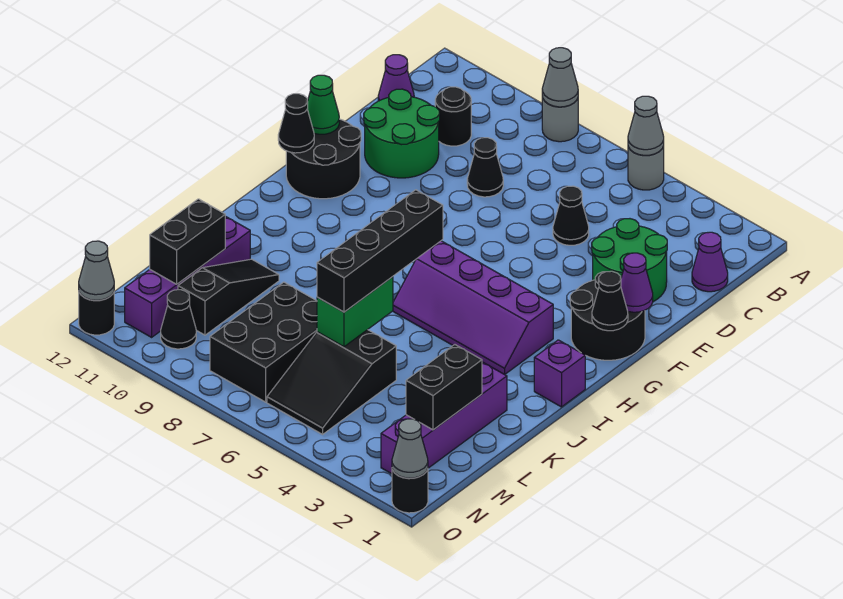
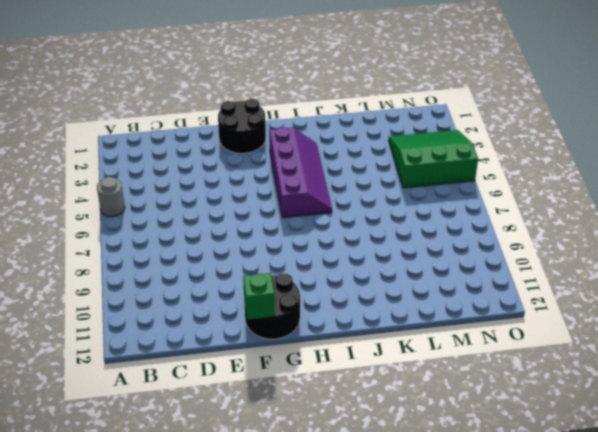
green brick F12 level 2 -> green cone F12 level 2
green slope M3:O5 level 1 top 5 -> black slope L5:N6 level 1 top L
none -> grey round brick A8 level 1
none -> purple cone C1 level 1
none -> black round brick C10 level 1
none -> purple cone C12 level 1

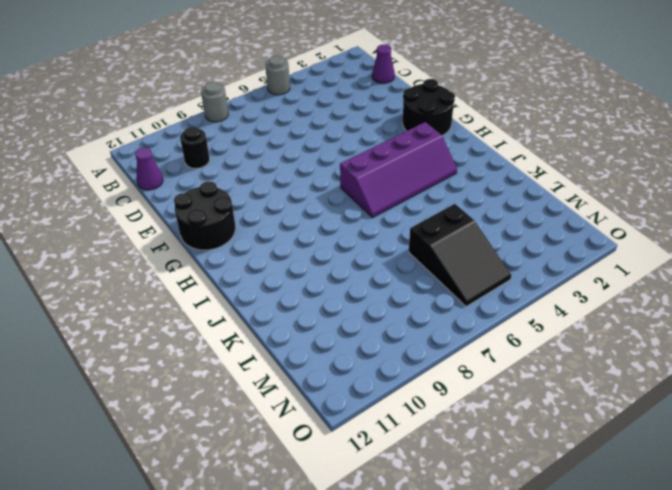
none -> green round brick D2:E3 level 1
none -> black cone D5 level 1
none -> black cone D8 level 1
none -> green round brick D10:E11 level 1

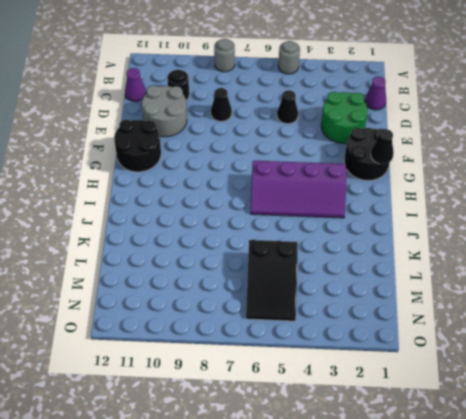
grey round brick D10:E11 level 1 -> green round brick D10:E11 level 1
none -> purple brick I1 level 1
none -> purple brick K2:N2 level 1
none -> black slope K10:M10 level 1 top M
none -> purple brick K11:N11 level 1

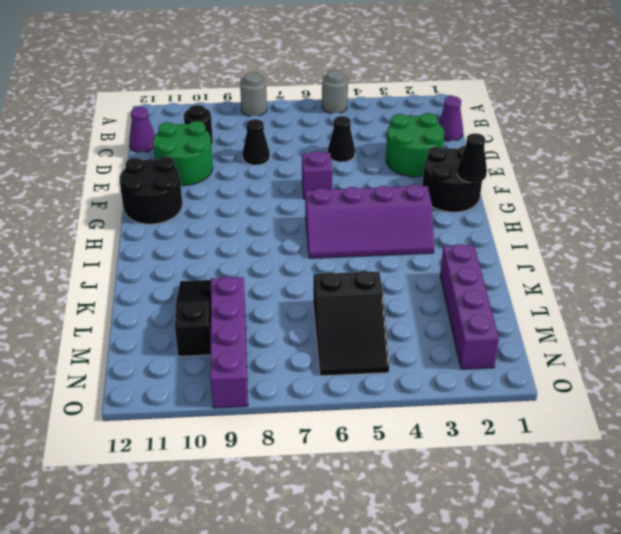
purple brick F6 level 1 -> purple brick I1 level 1
purple brick L9:O9 level 1 -> purple brick K11:N11 level 1
none -> black brick L7:N8 level 1
none -> black cone N10 level 1
none -> black round brick O1 level 1
none -> black round brick O12 level 1

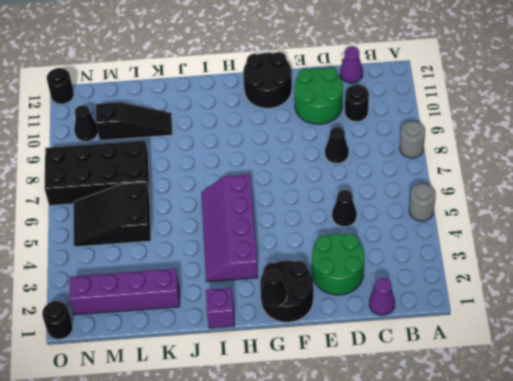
black brick L7:O8 level 1 -> black brick L7:N8 level 1
none -> purple brick K11:N11 level 1
none -> grey cone A5 level 2
none -> grey cone A8 level 2
none -> purple cone F1 level 2

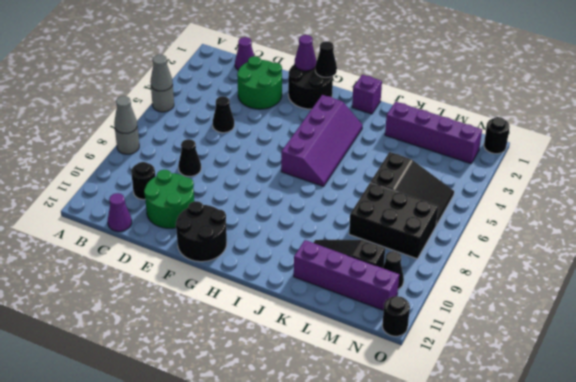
none -> green cone F12 level 2
none -> black cone G12 level 2
none -> green brick K6:L6 level 2
none -> black brick L2:M2 level 2

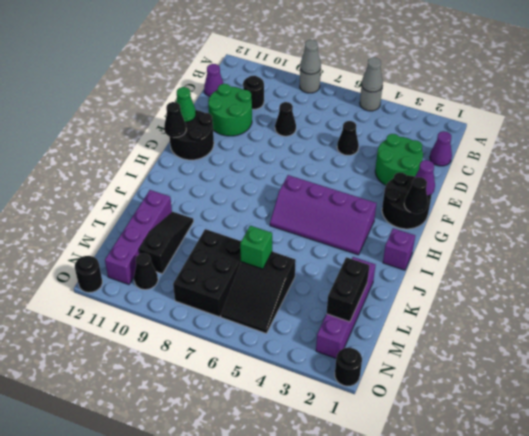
green brick L6 level 2 -> green brick K6:L6 level 2
none -> black brick L11:M11 level 2
none -> grey cone O1 level 2
none -> grey cone O12 level 2
none -> black brick I6:L6 level 3

